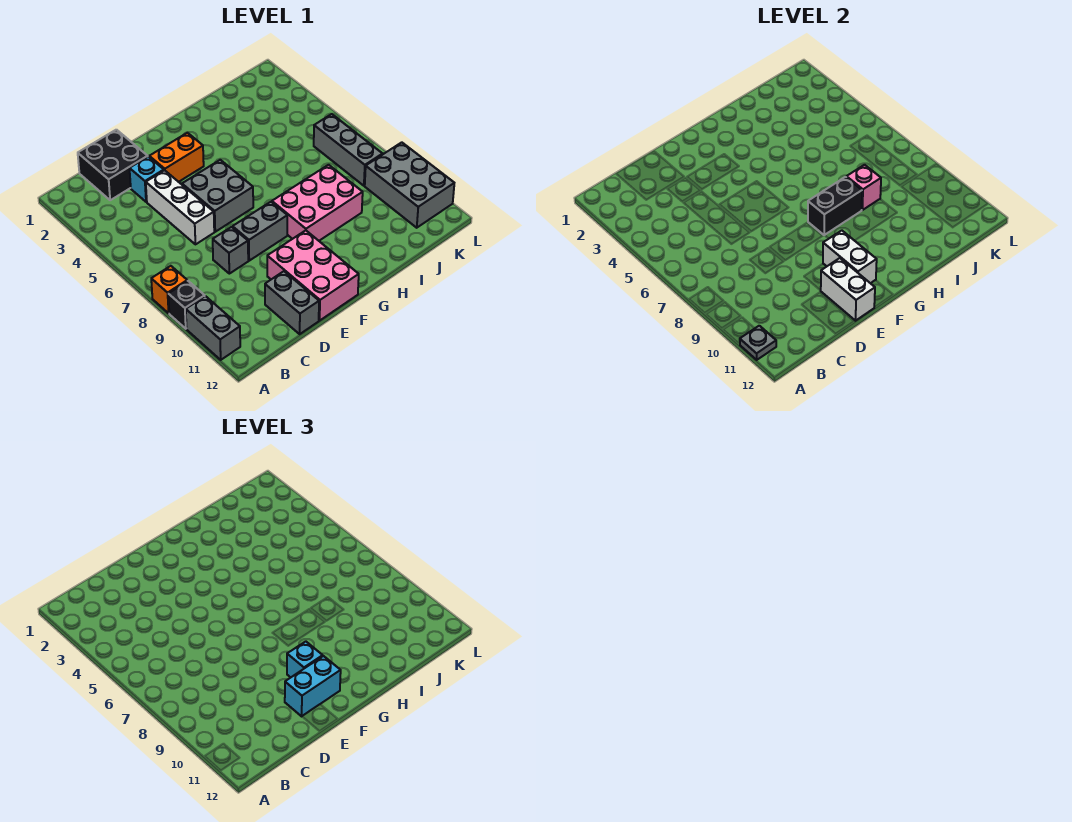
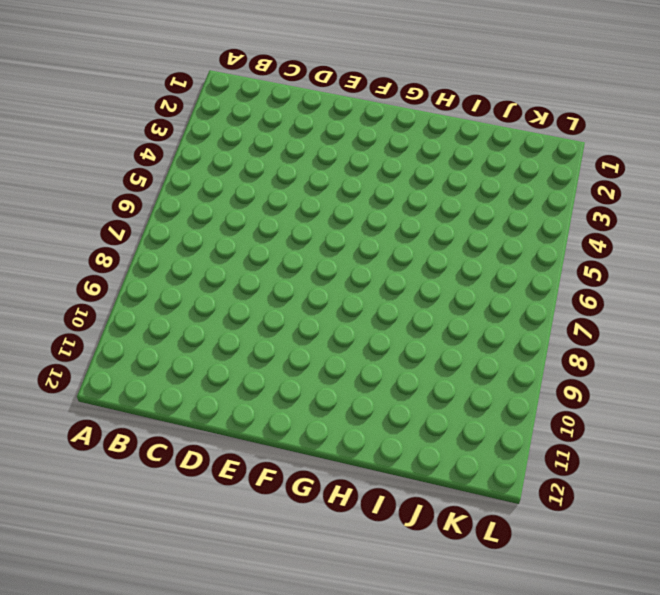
none -> orange brick A8 level 1
none -> black brick A9 level 1
none -> grey brick A10:A11 level 1

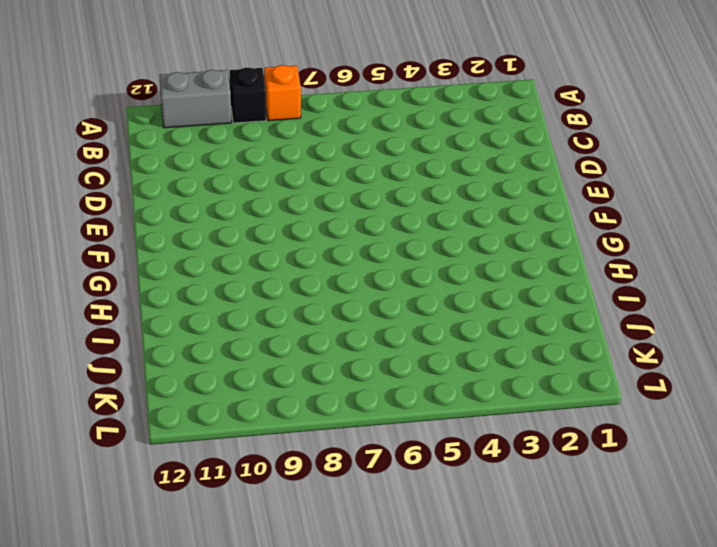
none -> black brick C1:D2 level 1
none -> cyan brick D3 level 1
none -> white brick D4:D6 level 1

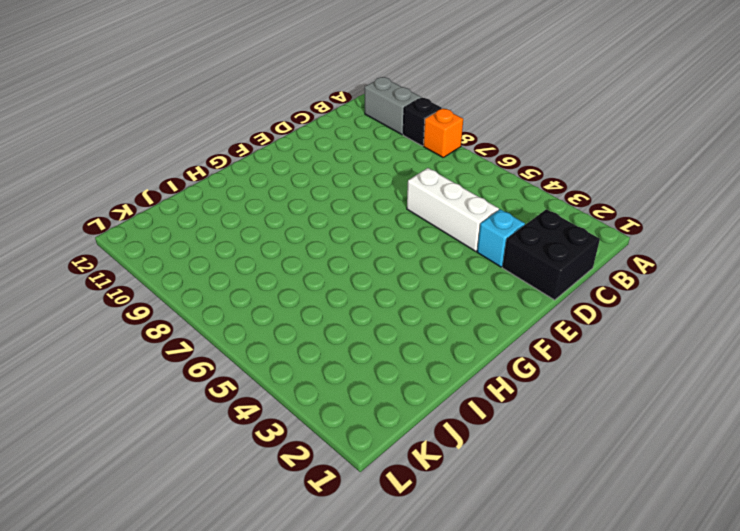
none -> grey brick D8 level 1
none -> grey brick D11:D12 level 1
none -> orange brick E3:F3 level 1

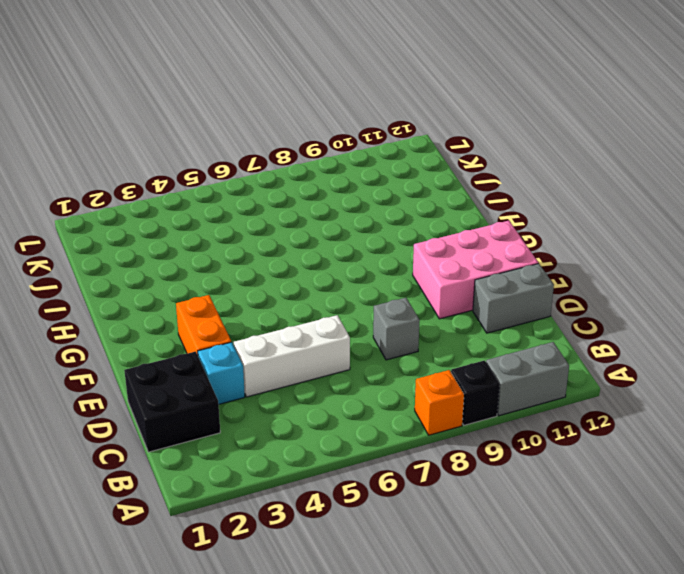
none -> grey brick E5:F6 level 1
none -> grey brick E8:F8 level 1
none -> pink brick G8:I9 level 1

